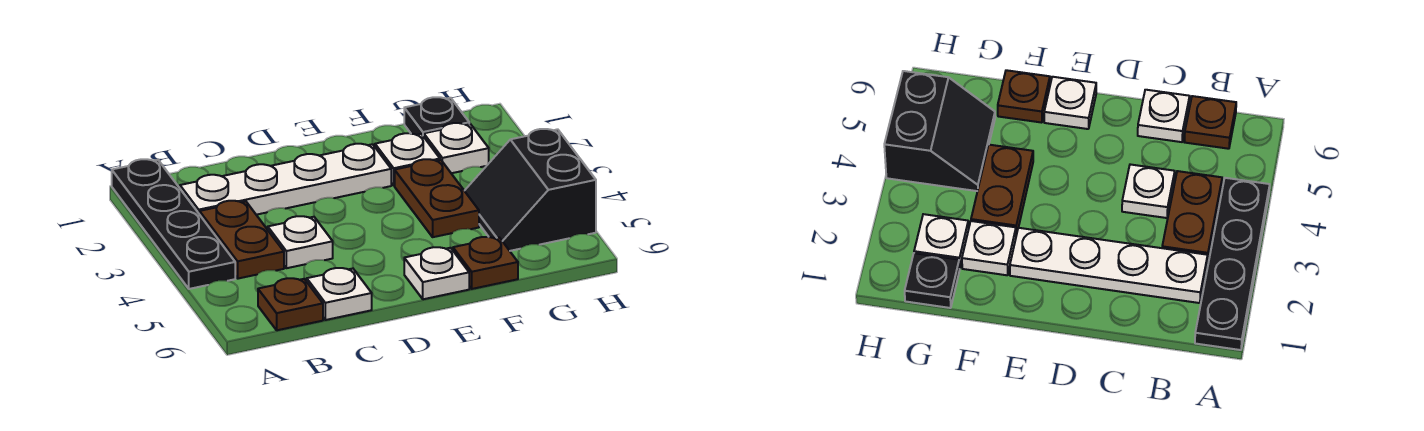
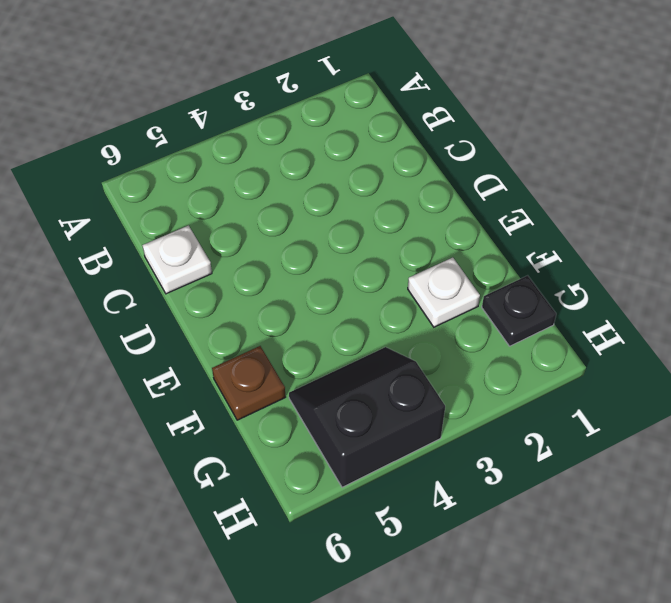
none -> black plate A1:A4 level 1
none -> white plate B2:E2 level 1
none -> brown plate B3:B4 level 1

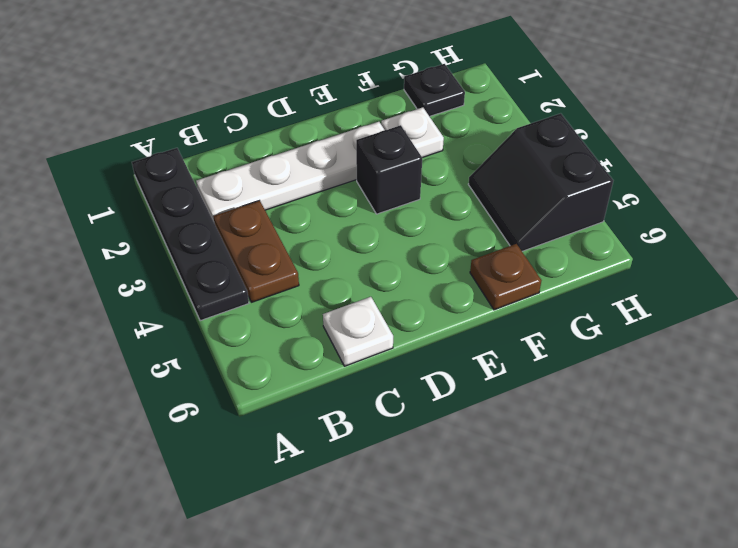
black brick E3 level 1 -> none
none -> brown plate B6 level 1
none -> white plate C4 level 1
none -> white plate E6 level 1

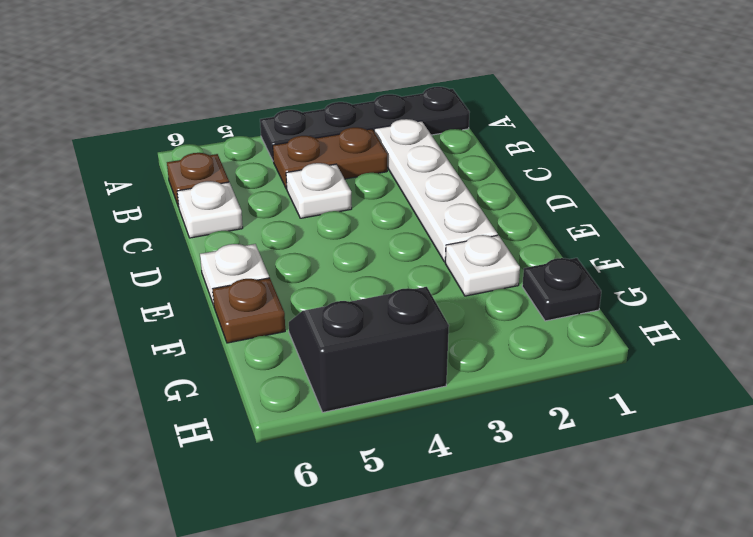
none -> brown plate F3:F4 level 1
none -> white plate G2 level 1

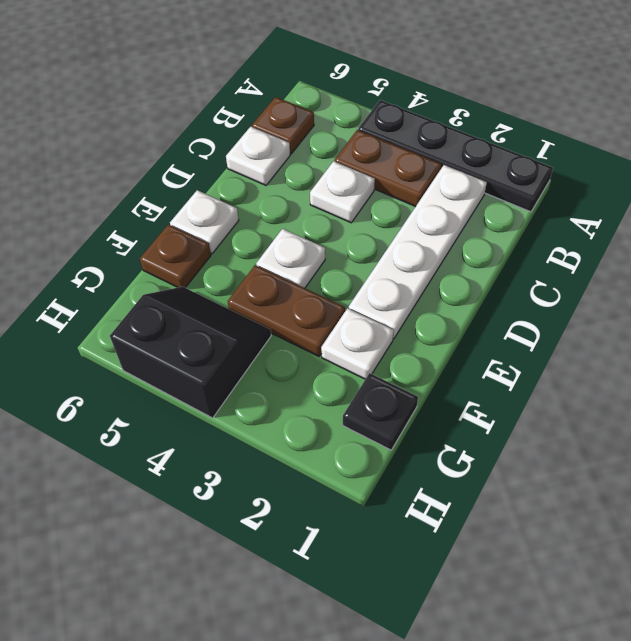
white plate E4 level 1 -> white plate G2 level 1

